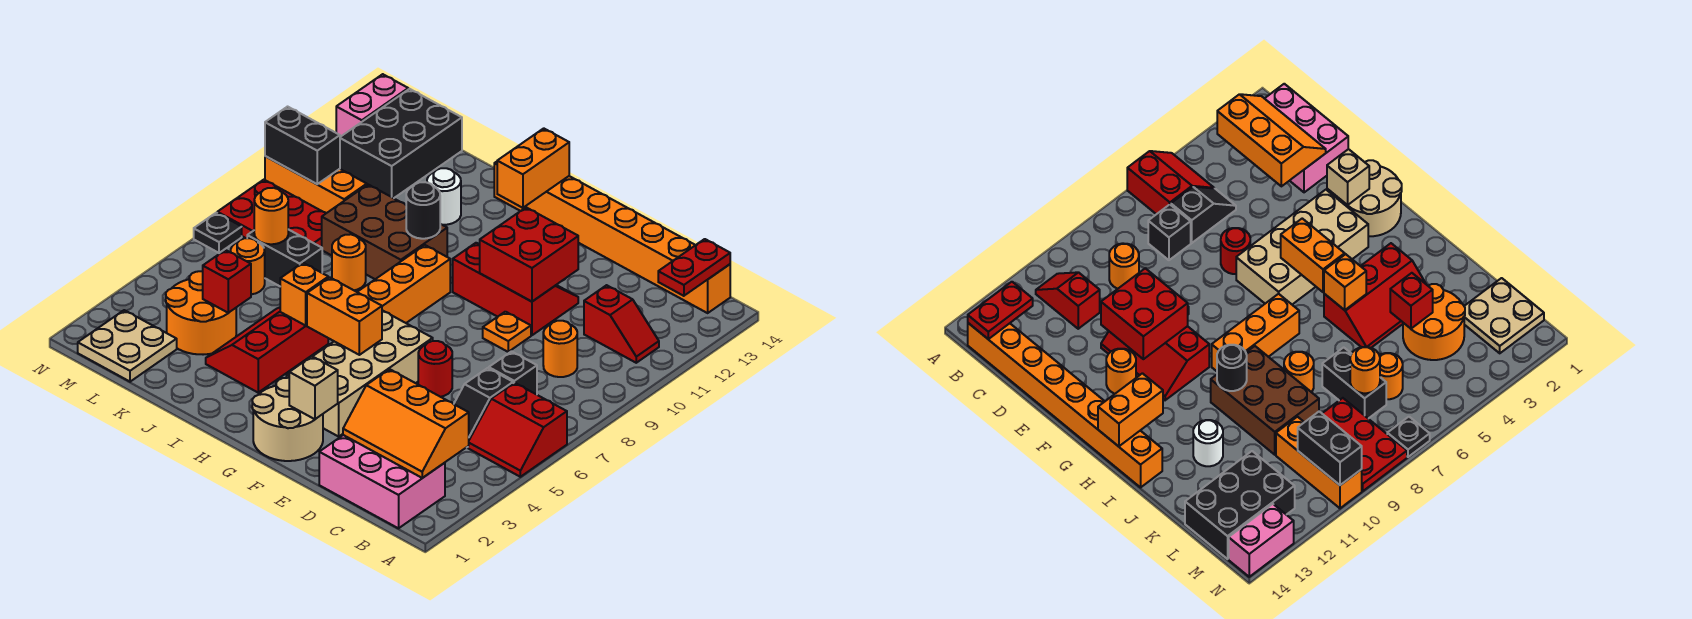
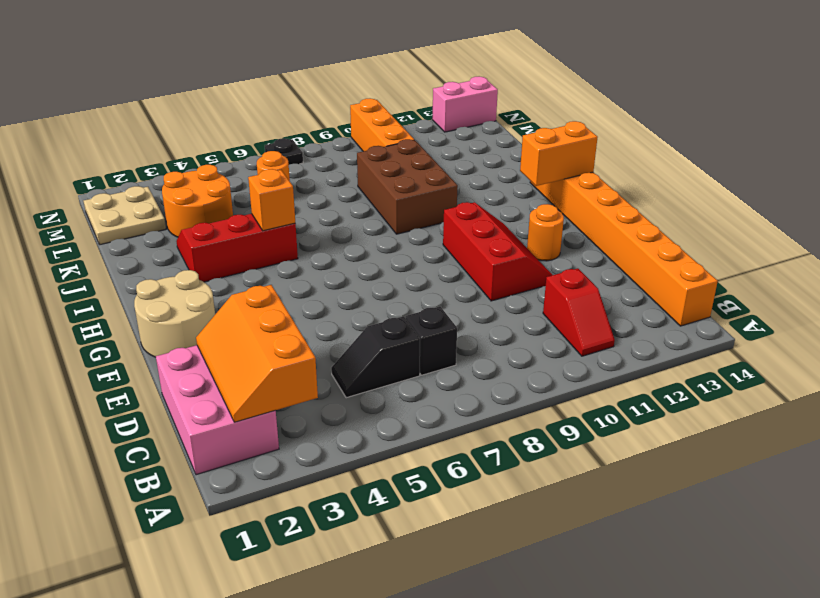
none -> red slope A5:B6 level 1 top 6
none -> orange round brick C9 level 1
none -> red round brick E6 level 1
none -> orange plate E9 level 1

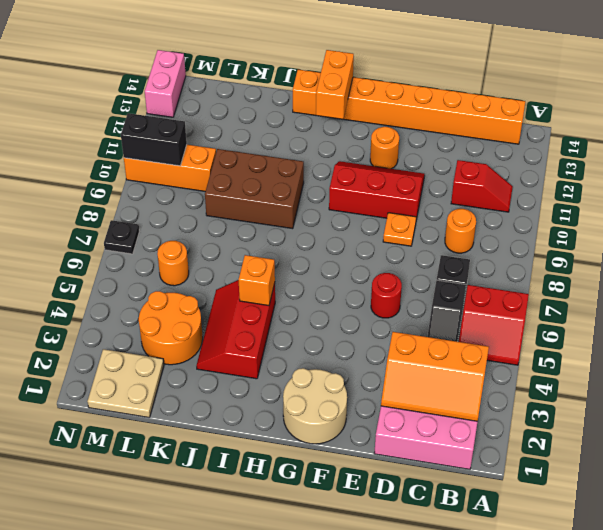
none -> tan brick F3:G6 level 1
none -> orange brick H7:H9 level 1
none -> orange round brick J8 level 1
none -> white round brick J12 level 1

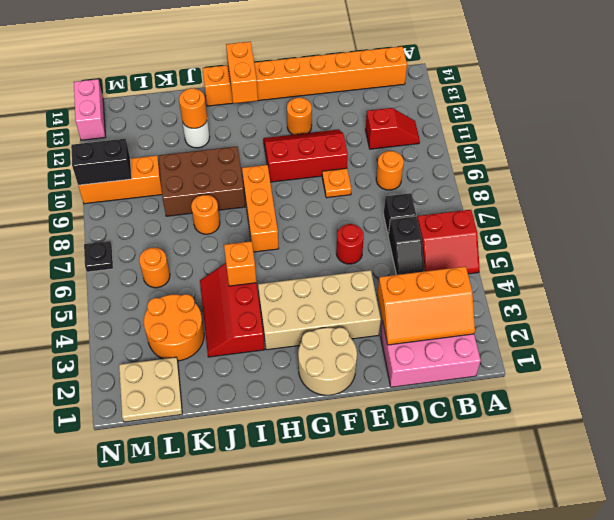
tan brick E3:H4 level 1 -> tan brick F3:G6 level 1
orange round brick J12 level 2 -> orange round brick L7 level 2
none -> black brick K7:L7 level 1
none -> red plate L8:N9 level 1
none -> black brick L12:M14 level 1
none -> red plate B13:B14 level 2

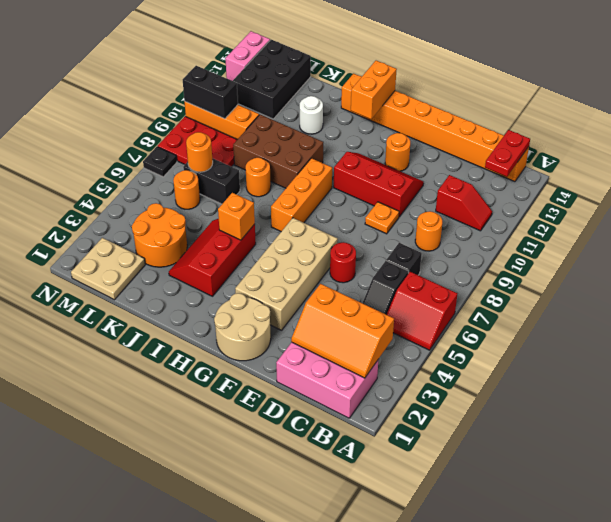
none -> red brick E10:F11 level 2
none -> tan brick F2 level 2
none -> orange brick G5:H5 level 2
none -> black round brick I10 level 2

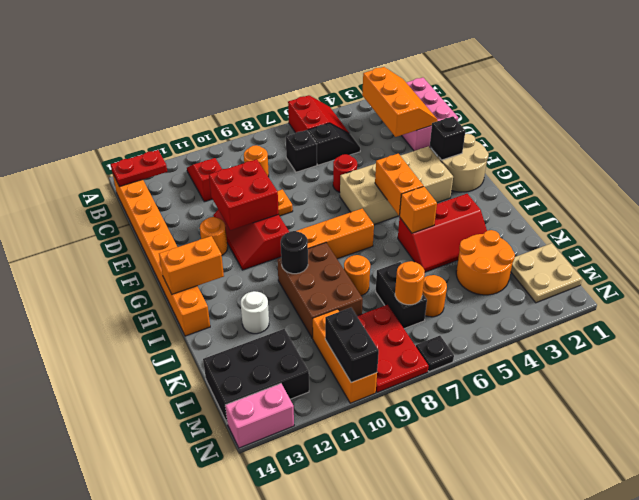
black brick F2 level 2 -> tan brick F2 level 2
none -> red brick K4 level 2

